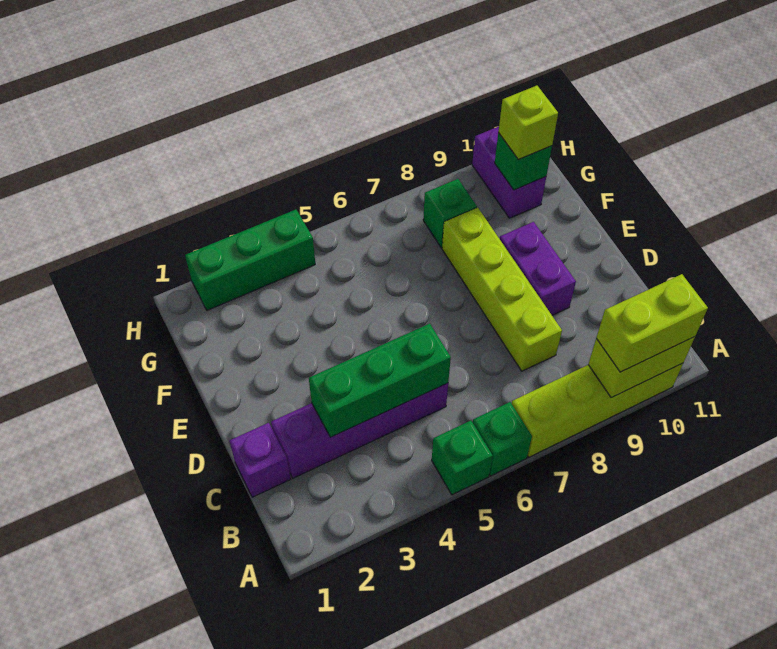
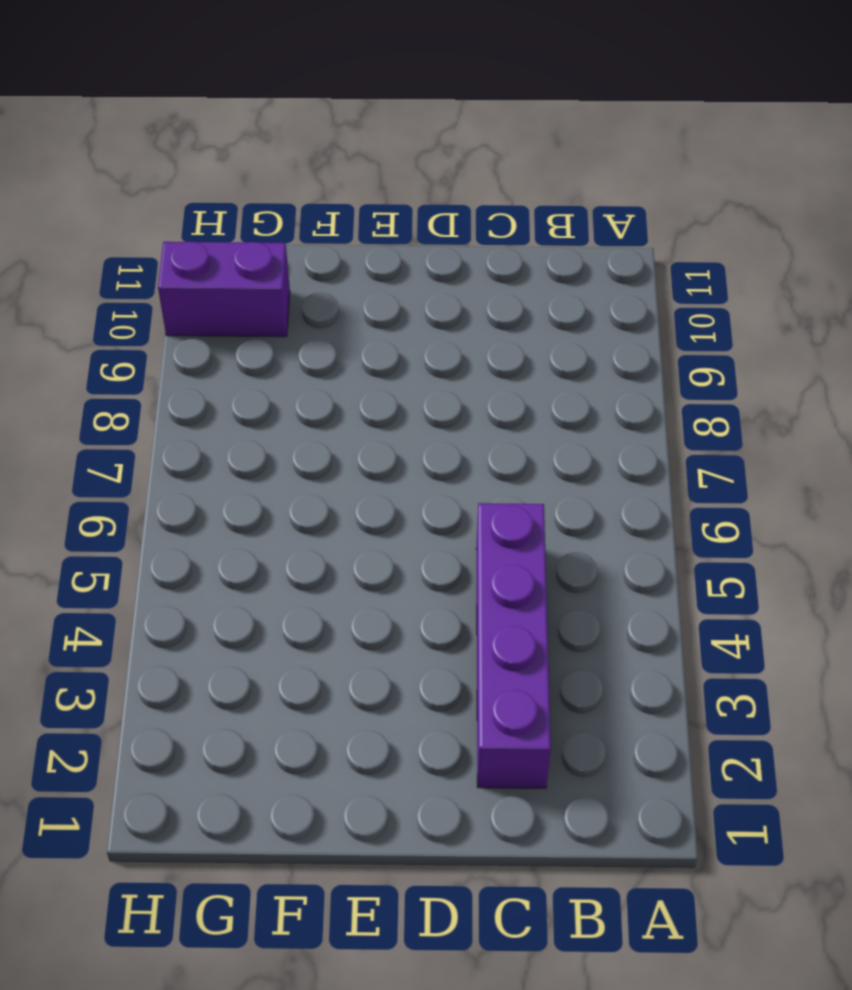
none -> green brick A5 level 1
none -> green brick A6 level 1
none -> lime brick A7:A10 level 1

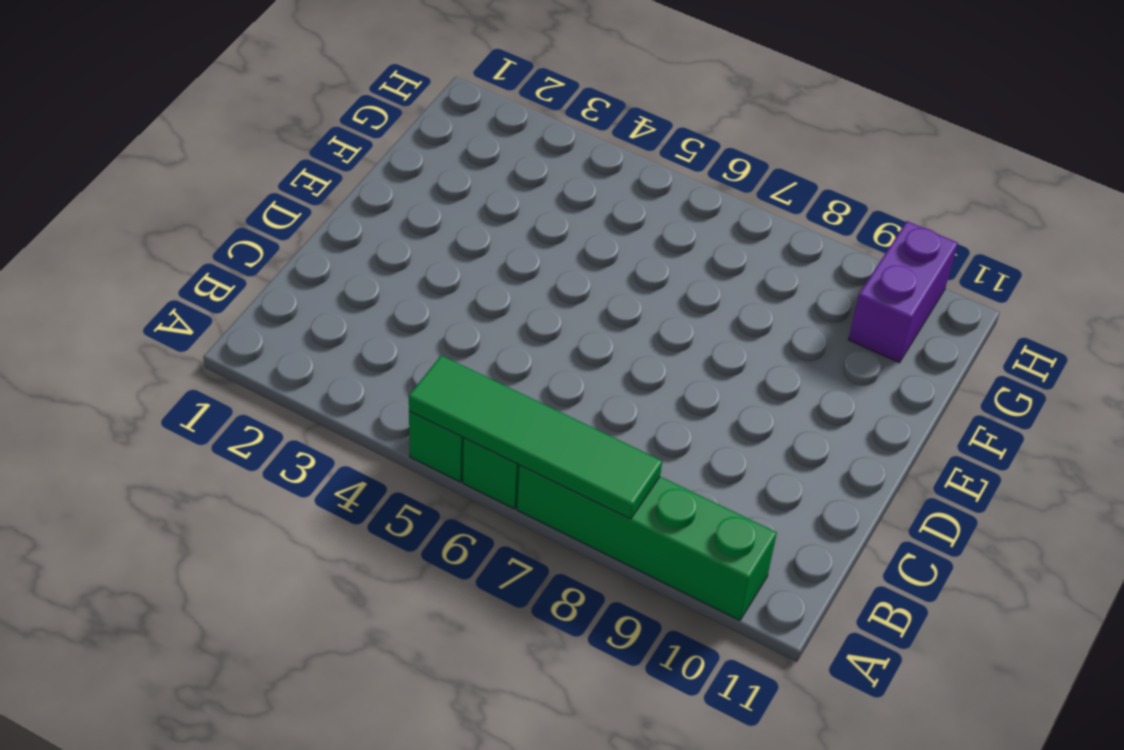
green tile A5:A8 level 2 -> none
green brick A7:A10 level 1 -> lime brick A7:A10 level 1
none -> purple brick C1 level 1
none -> purple brick C2:C5 level 1
none -> lime brick C8:F8 level 1

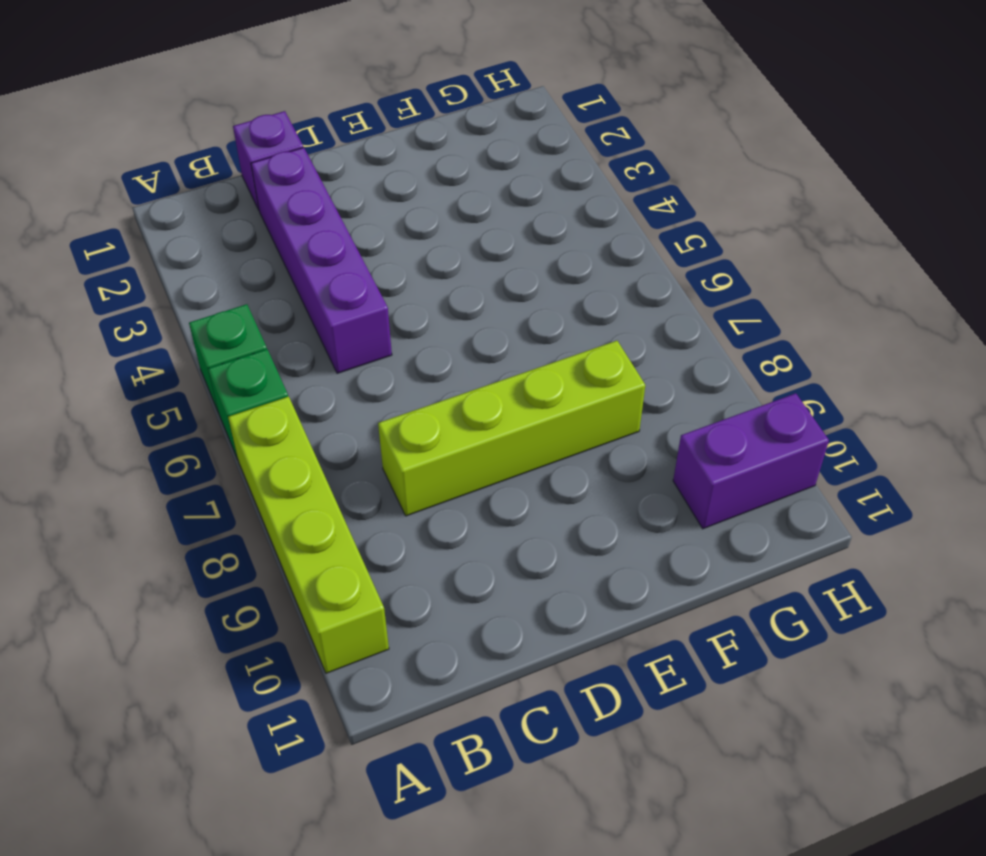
none -> purple brick D9:E9 level 1
none -> green brick G8 level 1
none -> green brick H2:H4 level 1

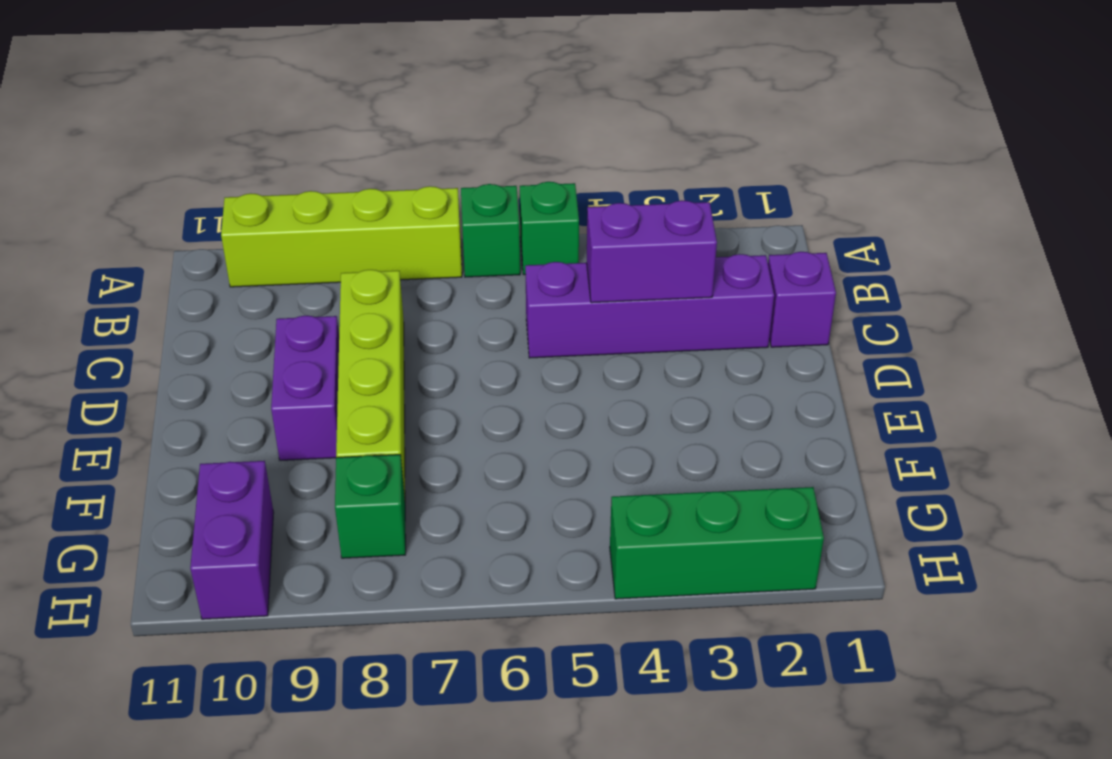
purple brick C3:C4 level 2 -> green brick C3:C5 level 2
none -> lime brick A9:A10 level 2
none -> green brick G10 level 2
none -> lime brick A9:A10 level 3

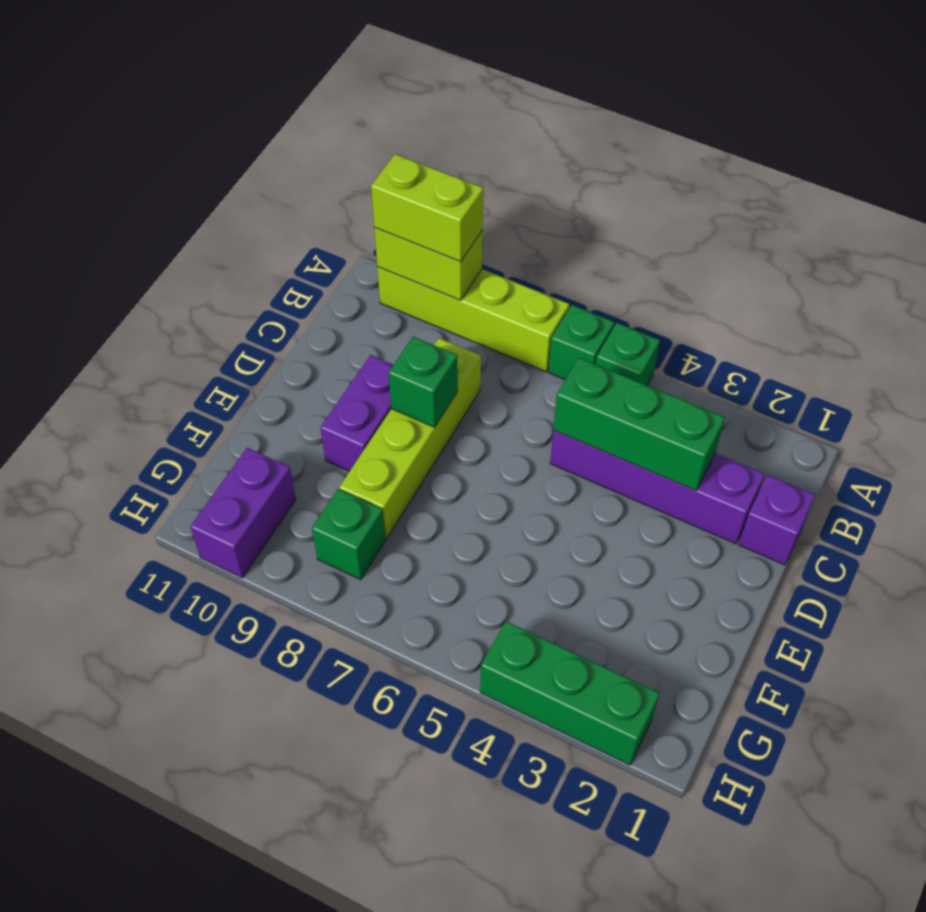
green brick D8 level 2 -> green brick G10 level 2
none -> lime brick G10 level 3

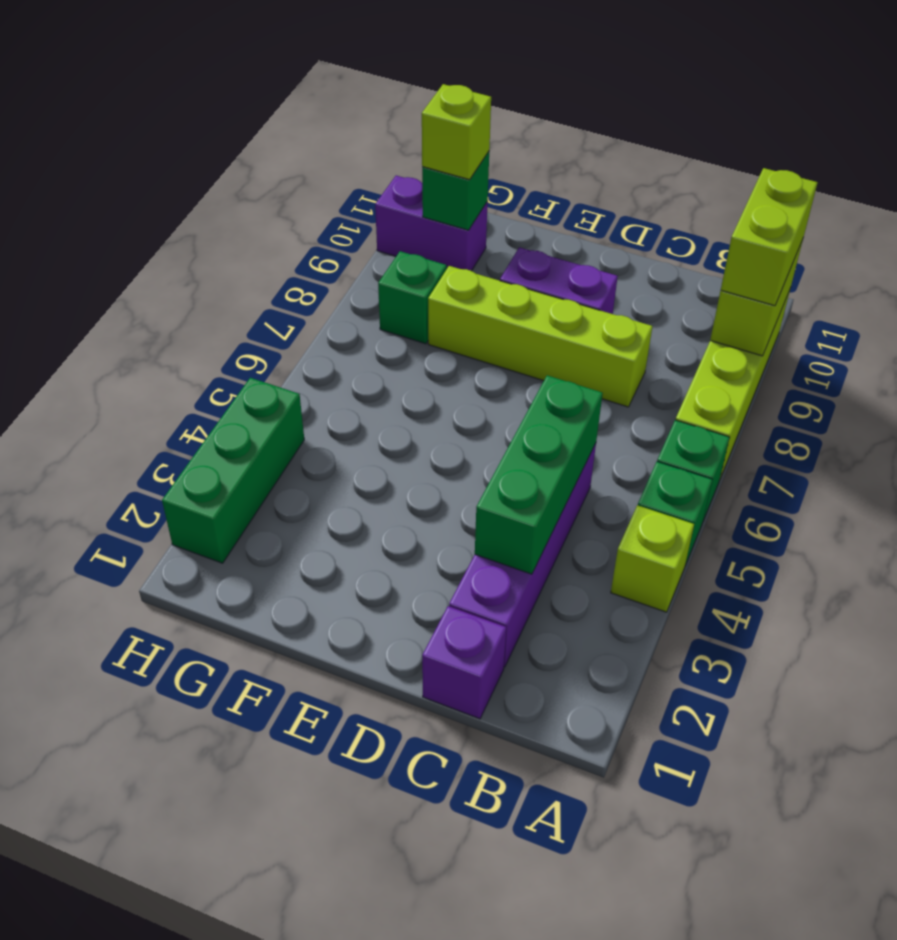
lime brick A4 level 1 -> none

